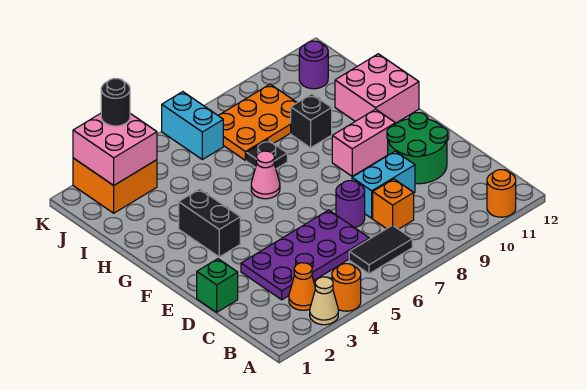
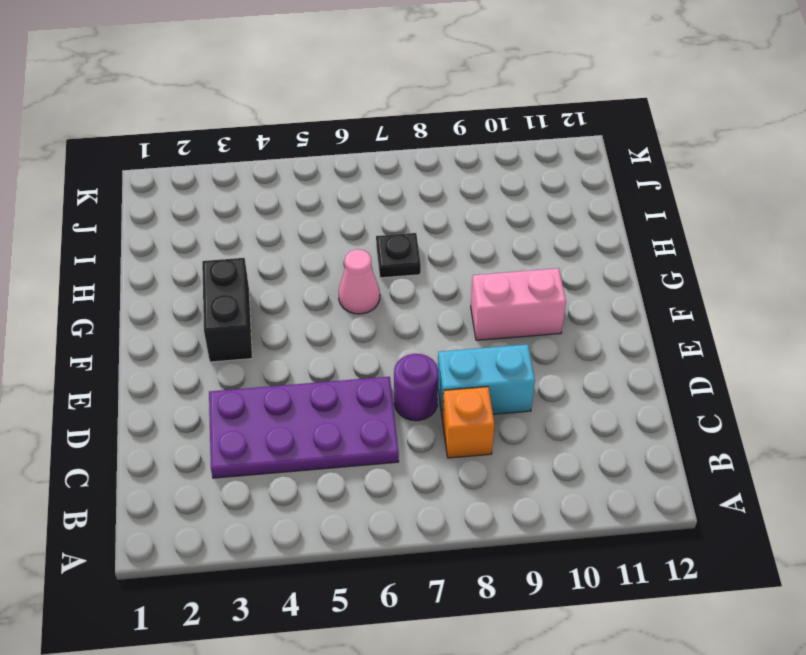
none -> tan cone A3 level 1
none -> orange round brick A4 level 1
none -> orange round brick A11 level 1

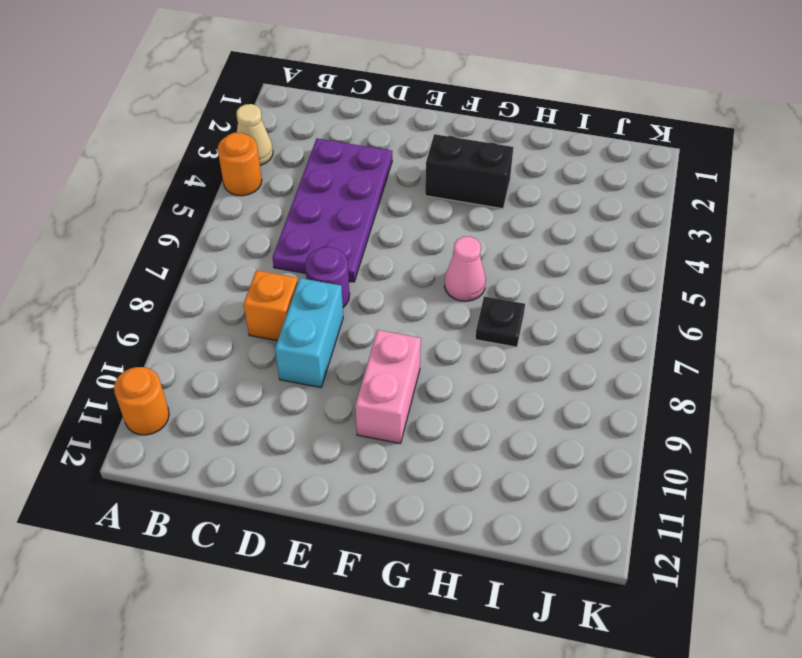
none -> orange cone B3 level 1
none -> black tile B6:B7 level 1
none -> green brick D1 level 1

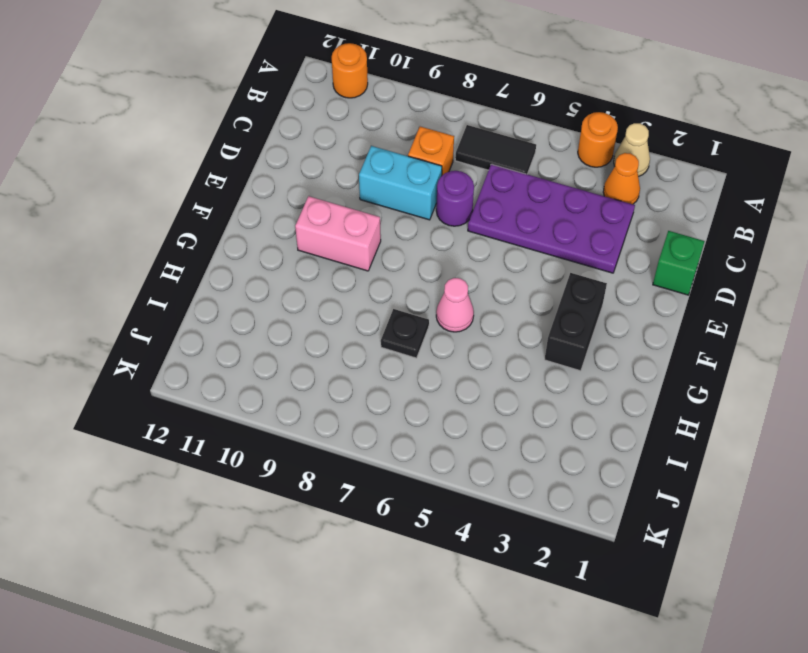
none -> green round brick D10:E11 level 1
none -> pink brick G11:H12 level 1
none -> black brick H9 level 1

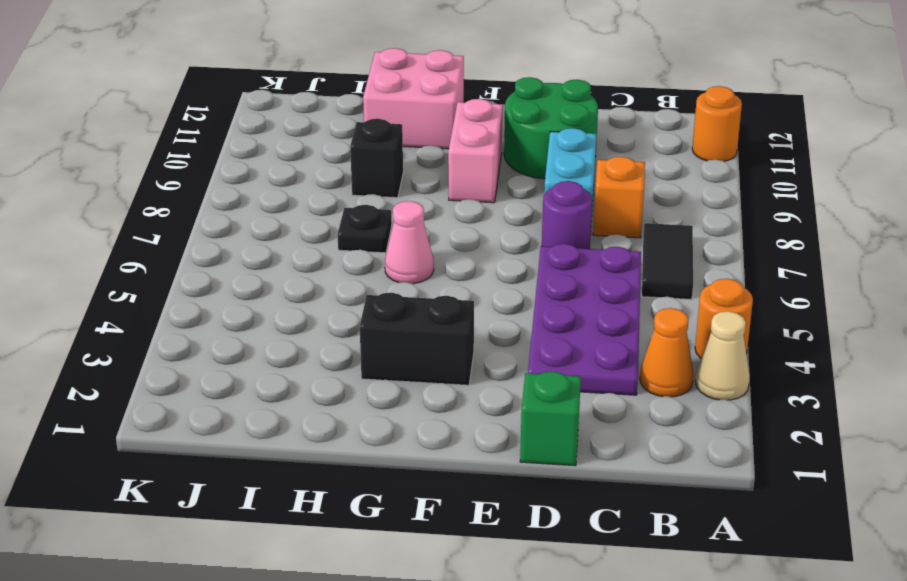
none -> orange plate I7:J9 level 1
none -> orange brick J2:K3 level 1
none -> cyan brick J6:K6 level 1

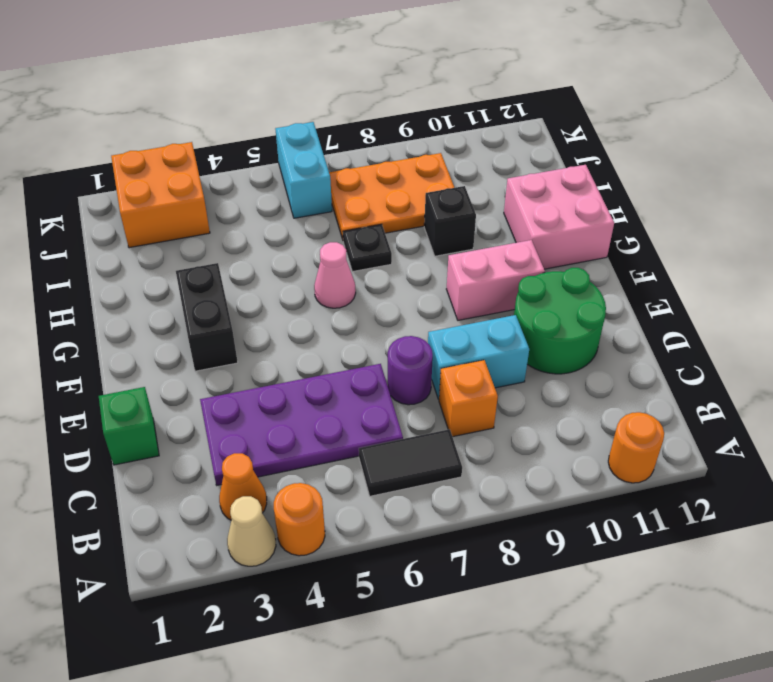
none -> purple round brick J11 level 1
none -> pink brick J2:K3 level 2
none -> black round brick K3 level 3

